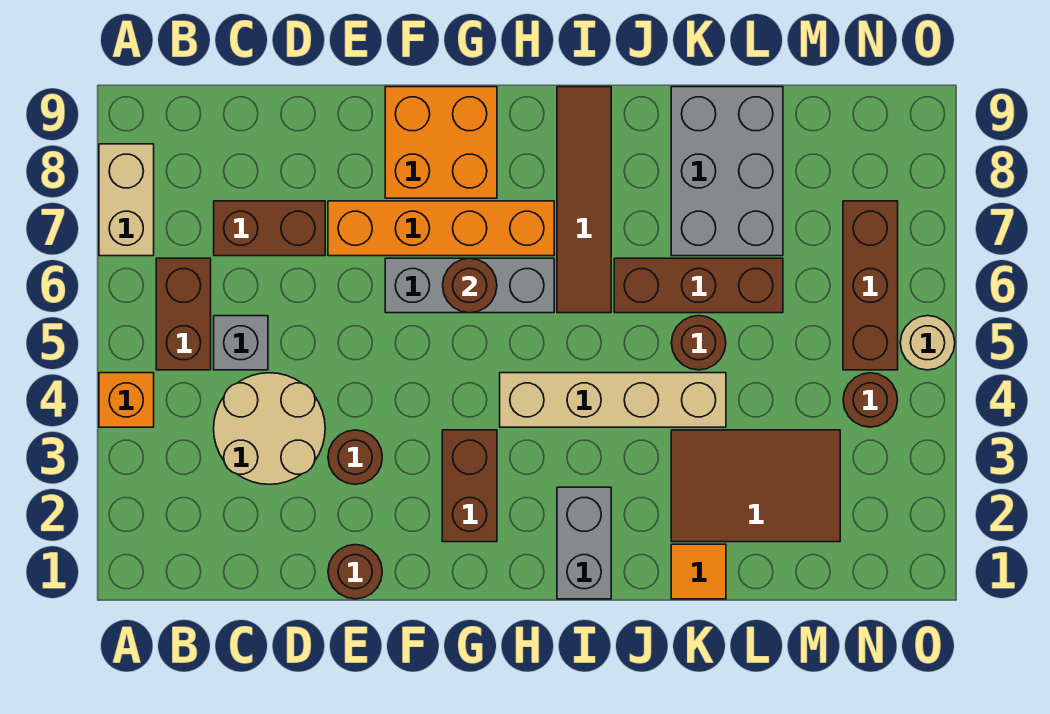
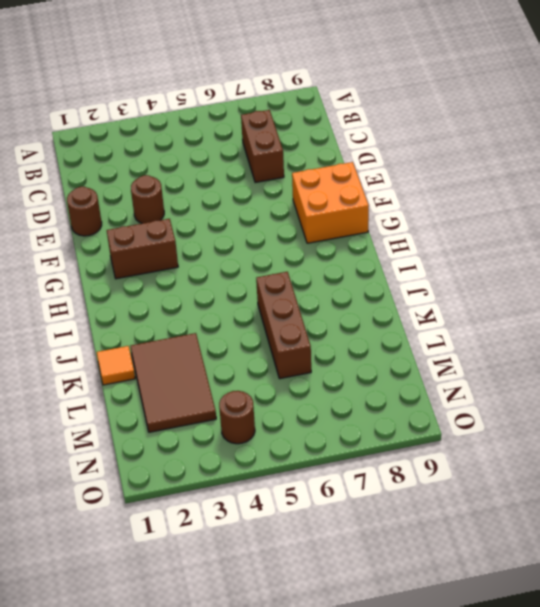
none -> orange brick A4 level 1
none -> tan brick A7:A8 level 1
none -> brown brick B5:B6 level 1

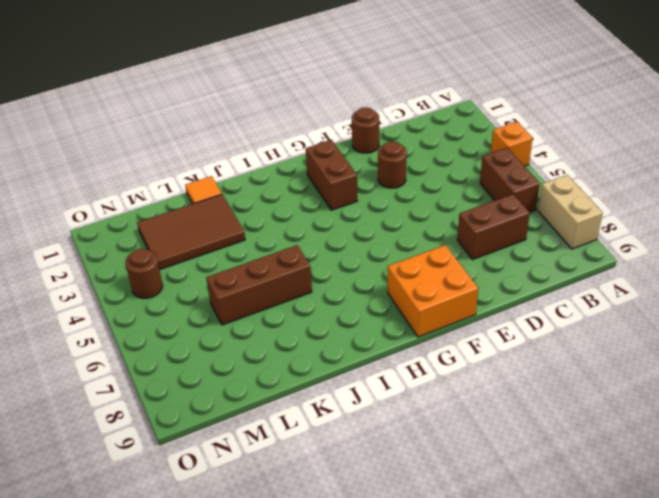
none -> tan round brick C3:D4 level 1
none -> grey brick C5 level 1
none -> orange brick E7:H7 level 1

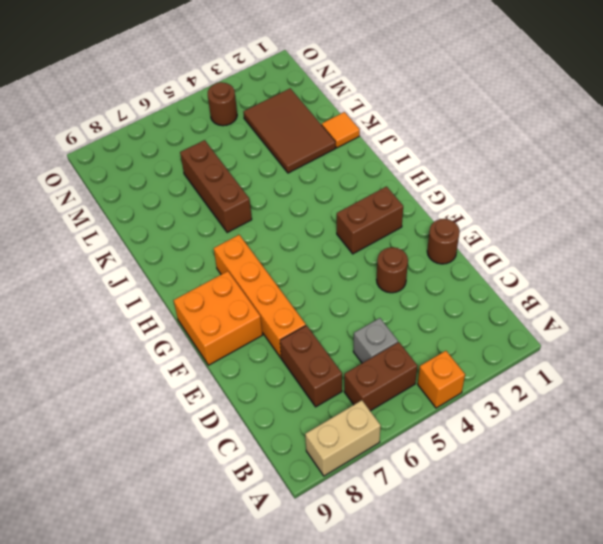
none -> tan round brick C3:D4 level 1
none -> grey brick F6:H6 level 1
none -> tan brick H4:K4 level 1

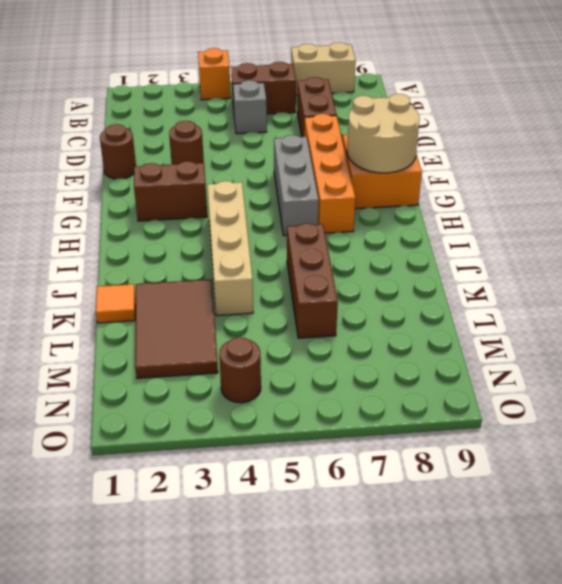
tan round brick F8:G9 level 2 -> tan round brick C3:D4 level 1
none -> grey brick I1:I2 level 1
none -> brown tile I6:I9 level 1
none -> brown round brick K5 level 1

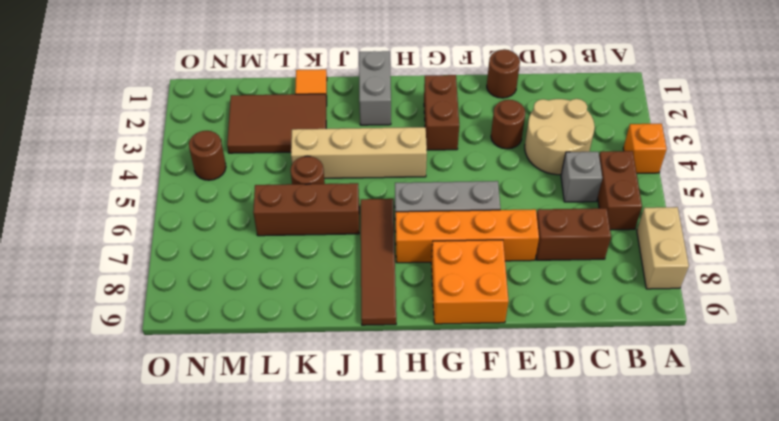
none -> grey brick K7:L9 level 1
none -> brown brick N5:N7 level 1
none -> tan round brick O5 level 1

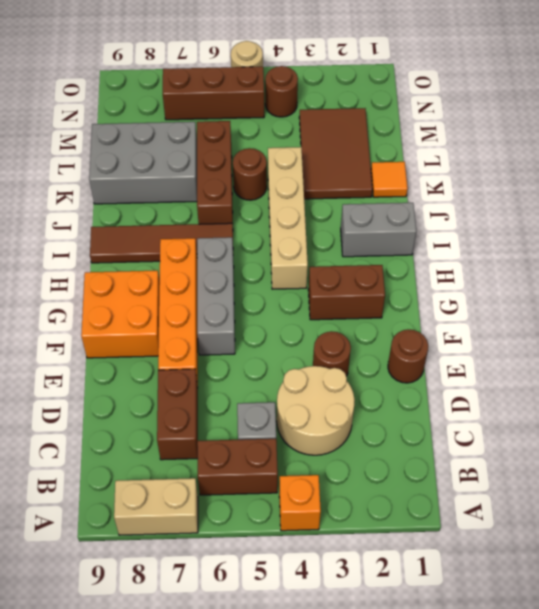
none -> brown round brick G6 level 2

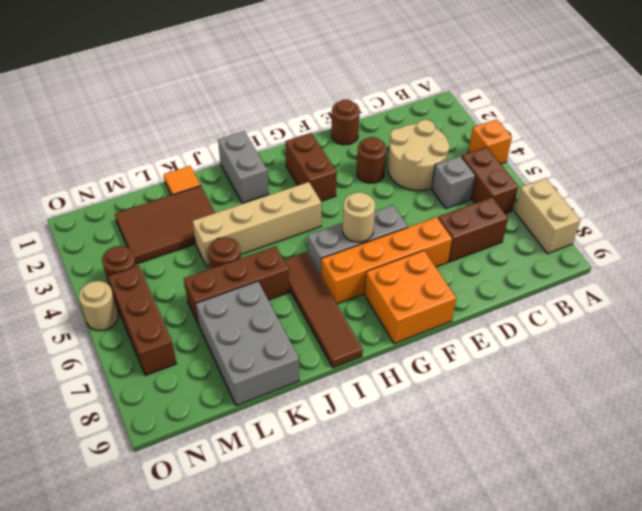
tan round brick G6 level 2 -> brown round brick G6 level 2

